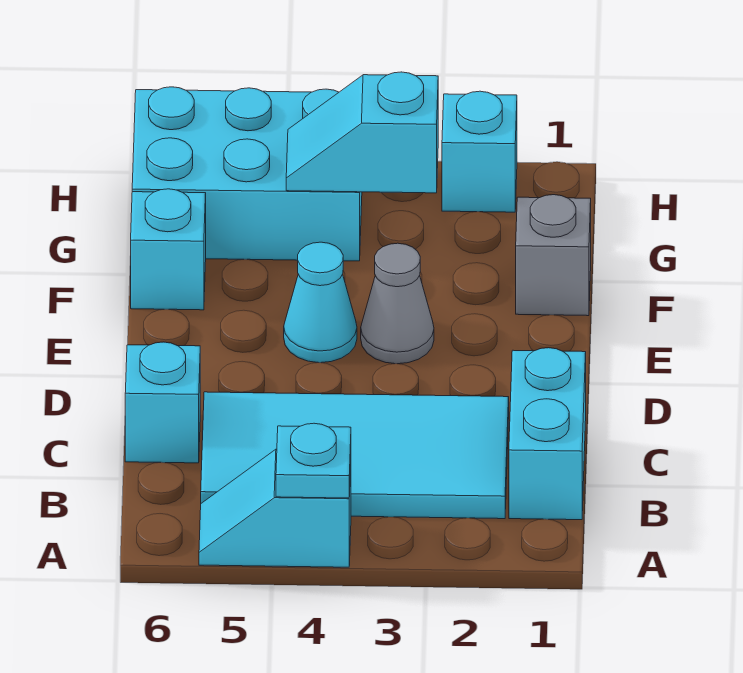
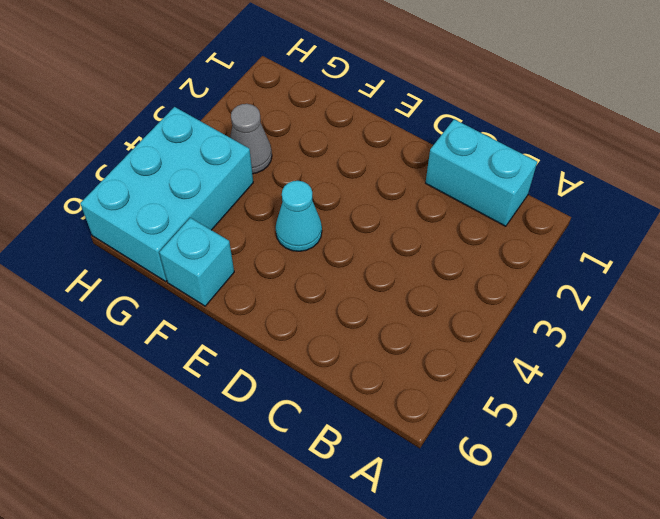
grey cone G3 level 1 -> grey cone E3 level 1
none -> cyan slope A4:A5 level 1 top 4
none -> cyan tile B2:C5 level 1
none -> cyan brick C6 level 1

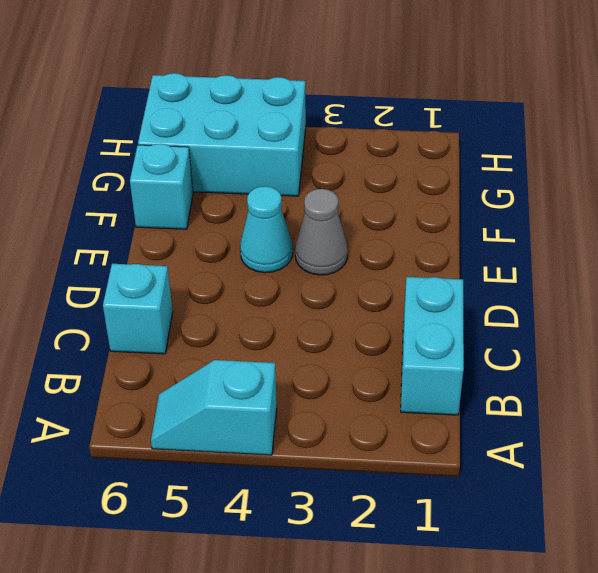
none -> cyan tile B2:C5 level 1
none -> grey brick F1 level 1
none -> cyan brick H2 level 1

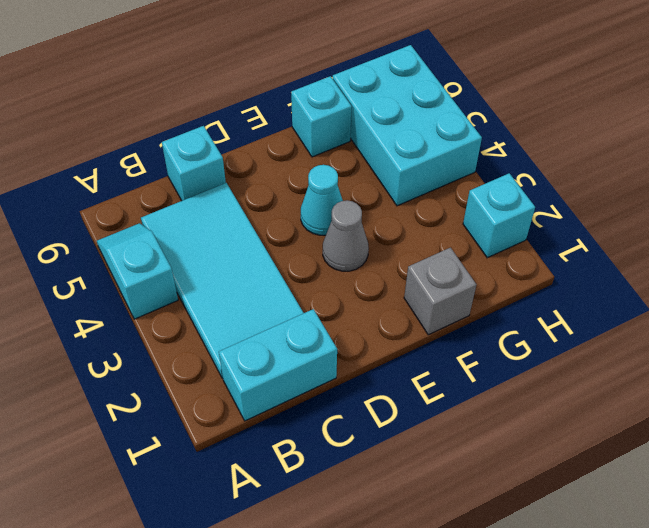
none -> cyan plate A4 level 2
none -> cyan slope G3:G4 level 2 top 3

